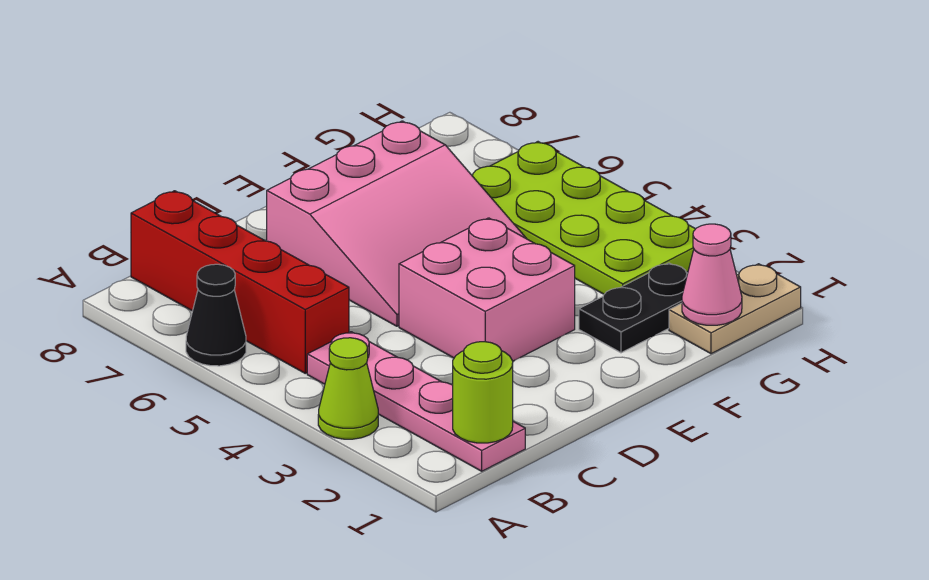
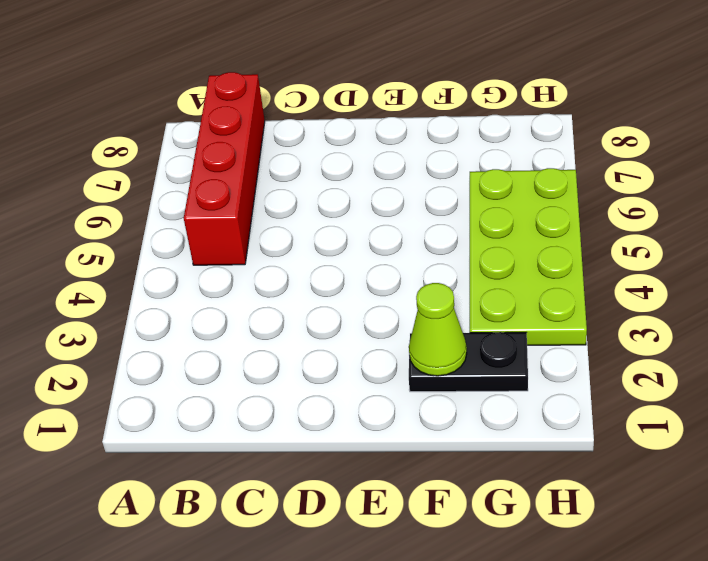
lime cone F2 level 2 -> lime cone A3 level 1
none -> black cone A6 level 1
none -> pink plate B1:B4 level 1

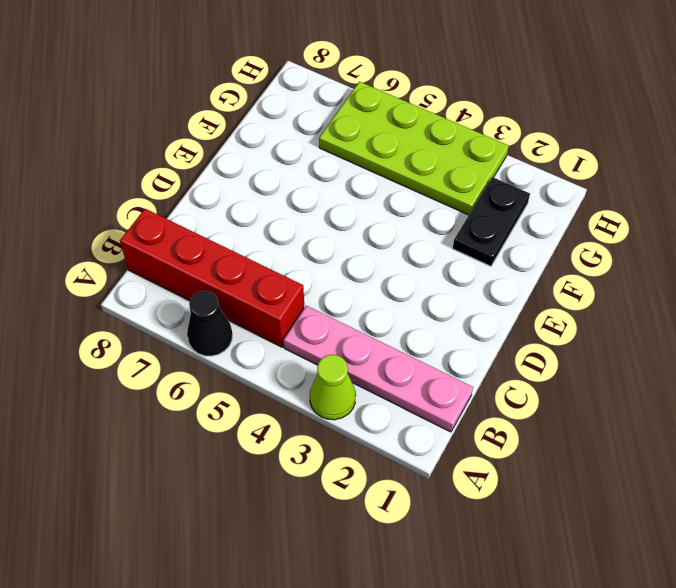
none -> pink brick D3:E4 level 1
none -> pink slope D5:F7 level 1 top 7

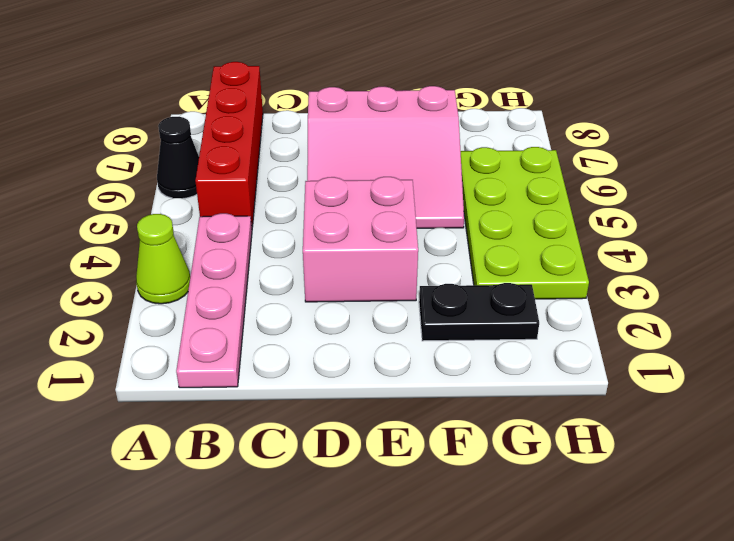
none -> tan plate G1:H1 level 1
none -> lime round brick B1 level 2

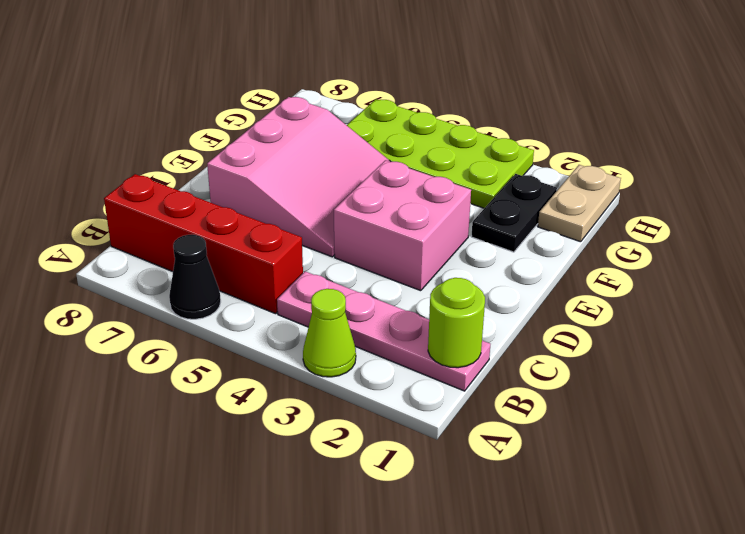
none -> pink cone G1 level 2

